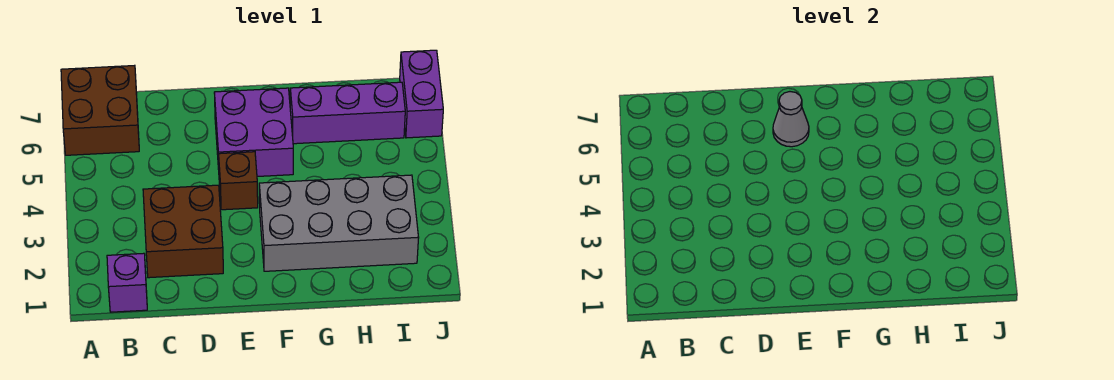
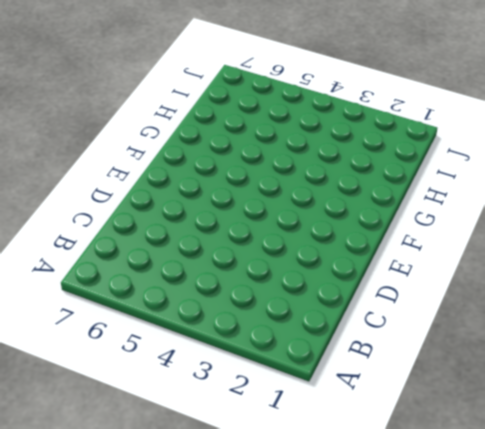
none -> brown brick A6:B7 level 1
none -> purple brick B1 level 1

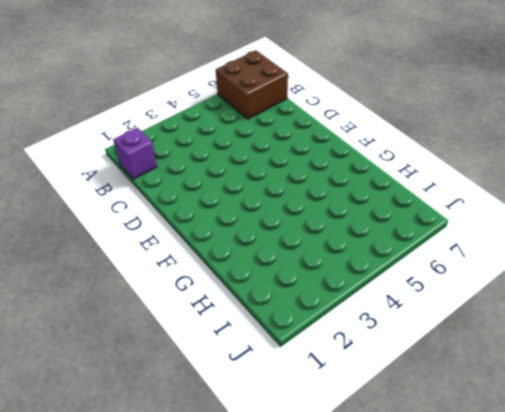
none -> brown brick C2:D3 level 1
none -> brown brick E4 level 1

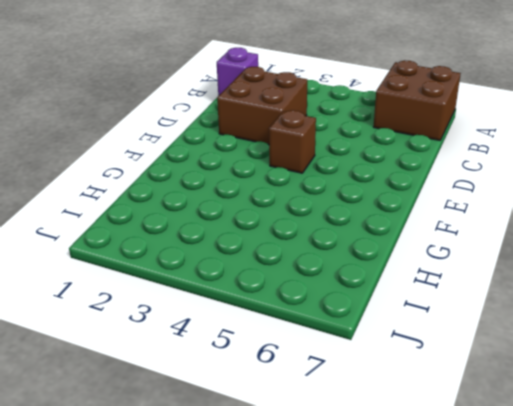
none -> purple brick E5:F6 level 1
none -> grey brick F2:I3 level 1

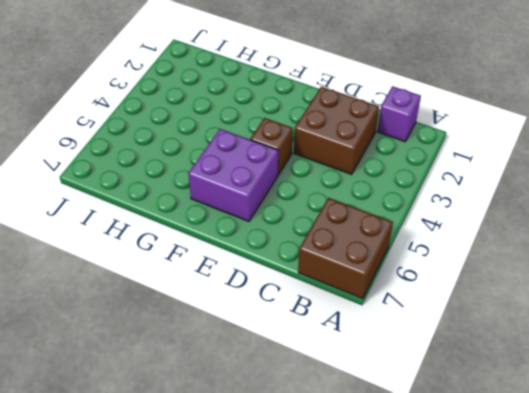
none -> grey brick F2:I3 level 1
none -> purple brick G6:I6 level 1

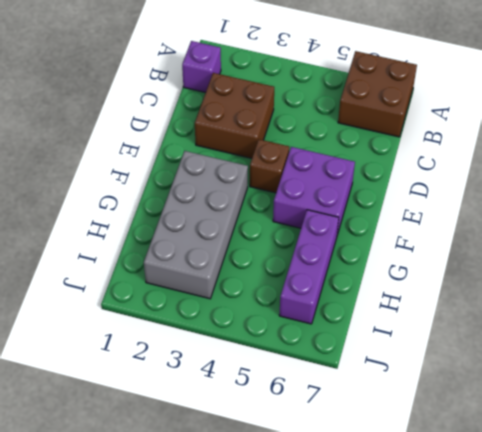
none -> purple brick J6:J7 level 1
none -> grey cone E6 level 2

